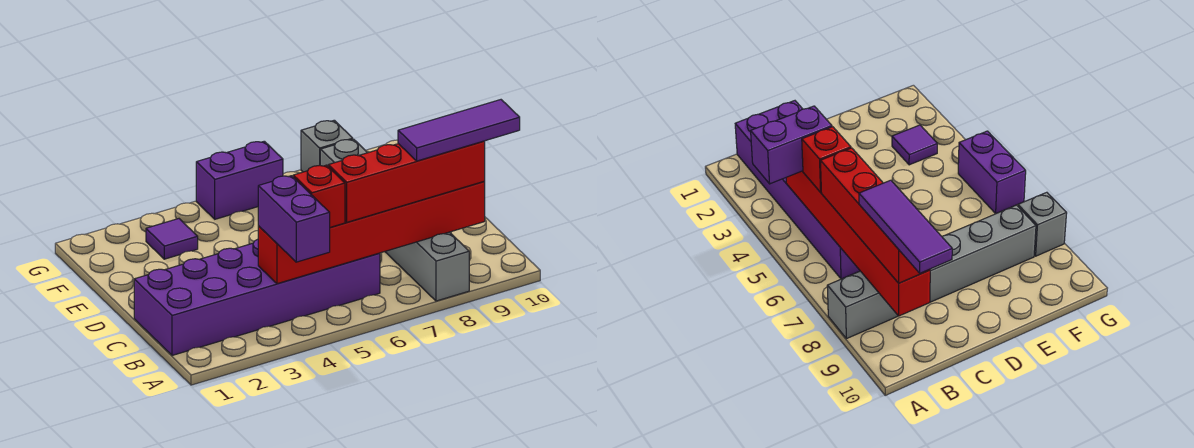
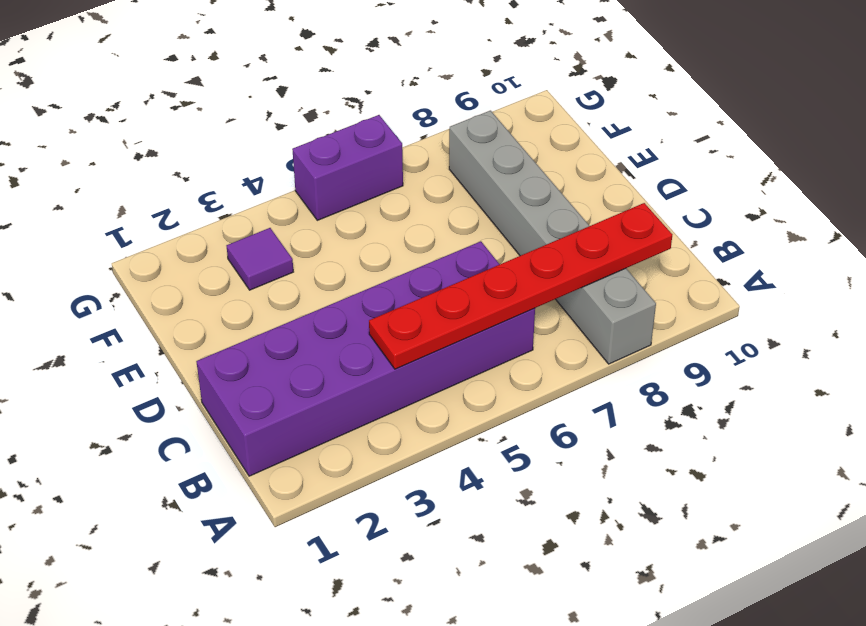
red plate B4:B9 level 2 -> red brick B4:B9 level 2
none -> grey brick G8 level 1
none -> purple brick A4:B4 level 3

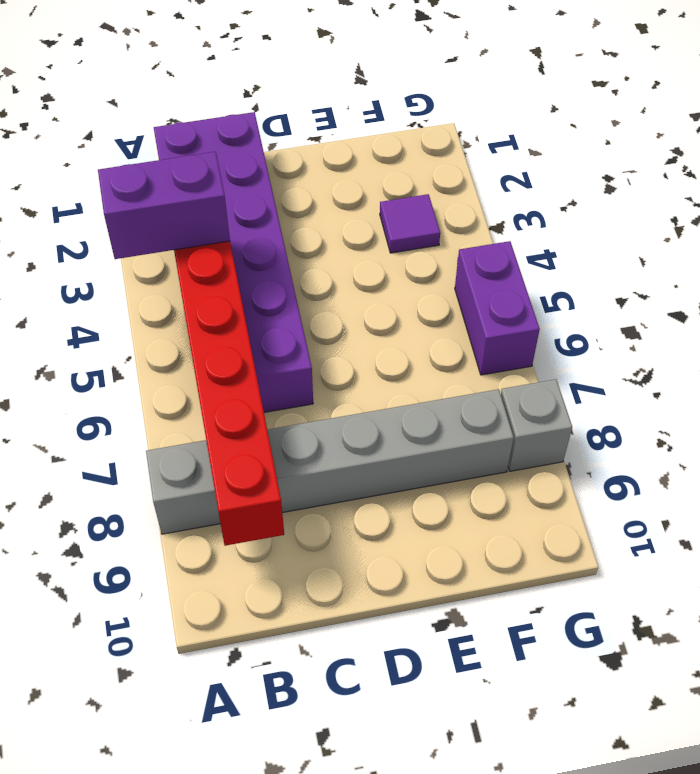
none -> red brick B5 level 3
none -> red brick B6:B9 level 3

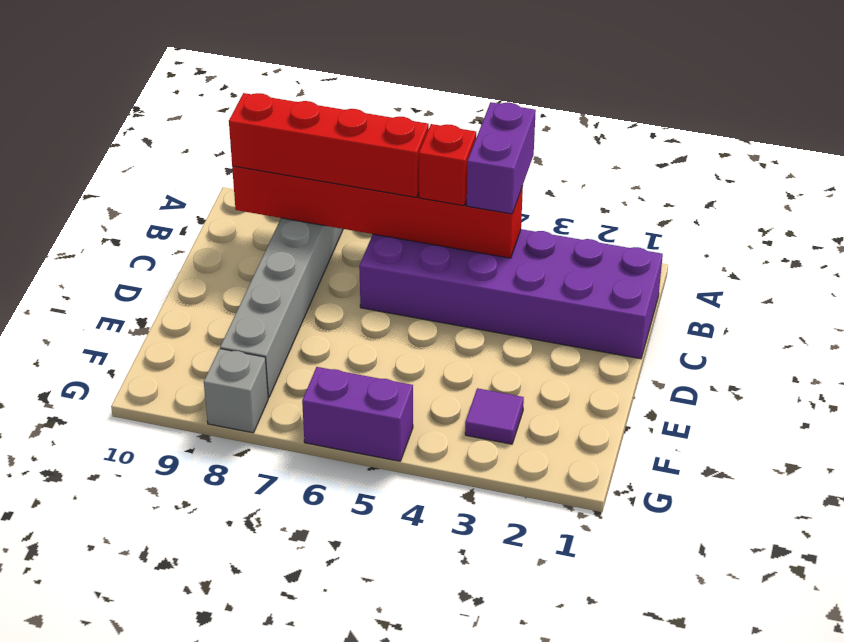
none -> purple tile B8:B10 level 4

